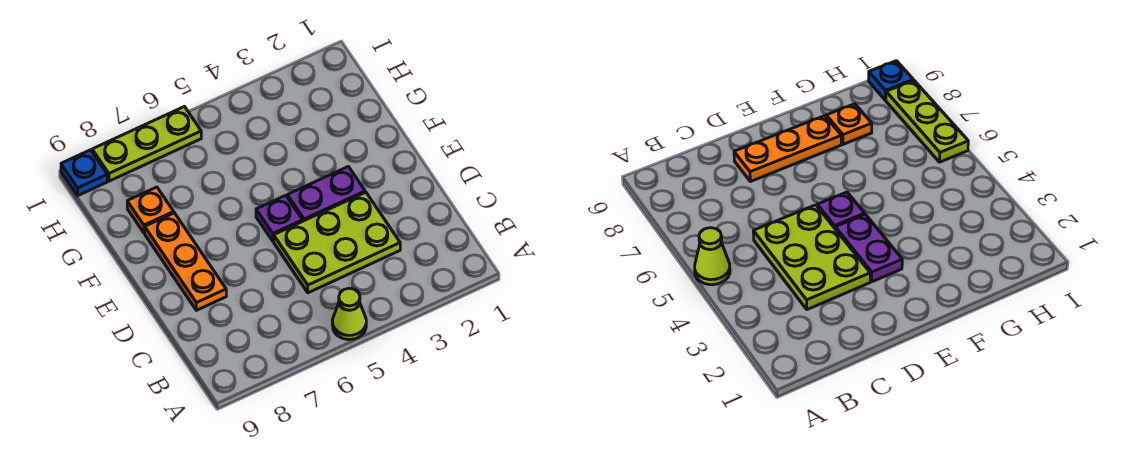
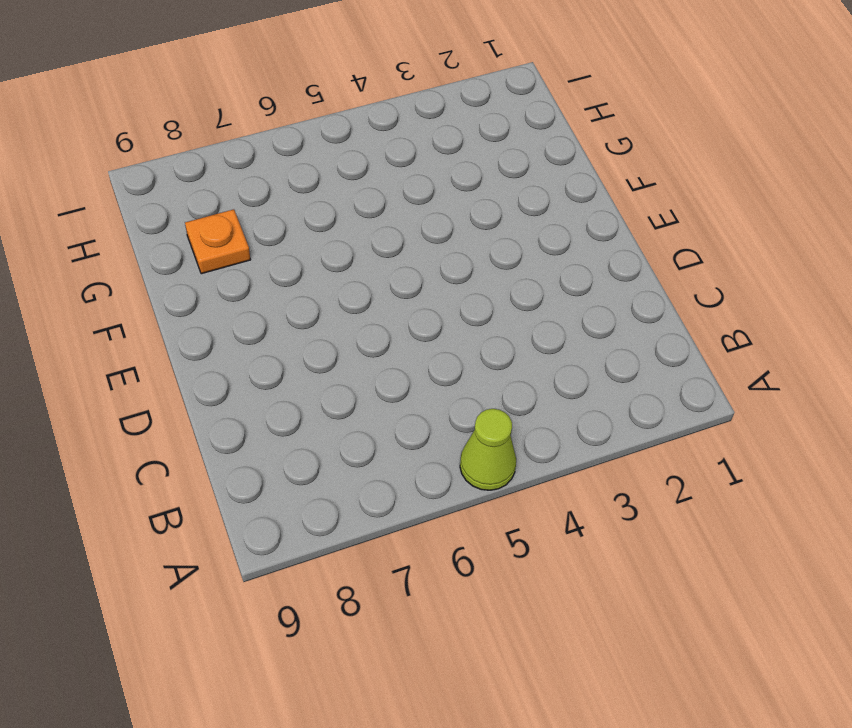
none -> lime plate C3:D5 level 1
none -> orange plate D8:F8 level 1

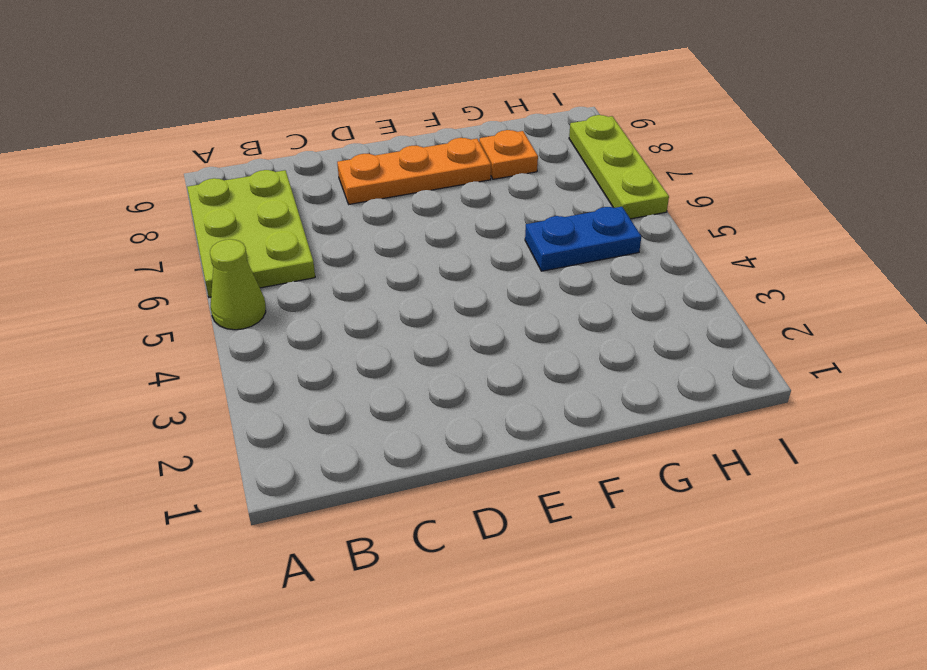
lime plate A6:B8 level 1 -> lime plate C3:D5 level 1
blue plate G5:H5 level 1 -> none
none -> purple plate E3:E4 level 1
none -> purple plate E5 level 1

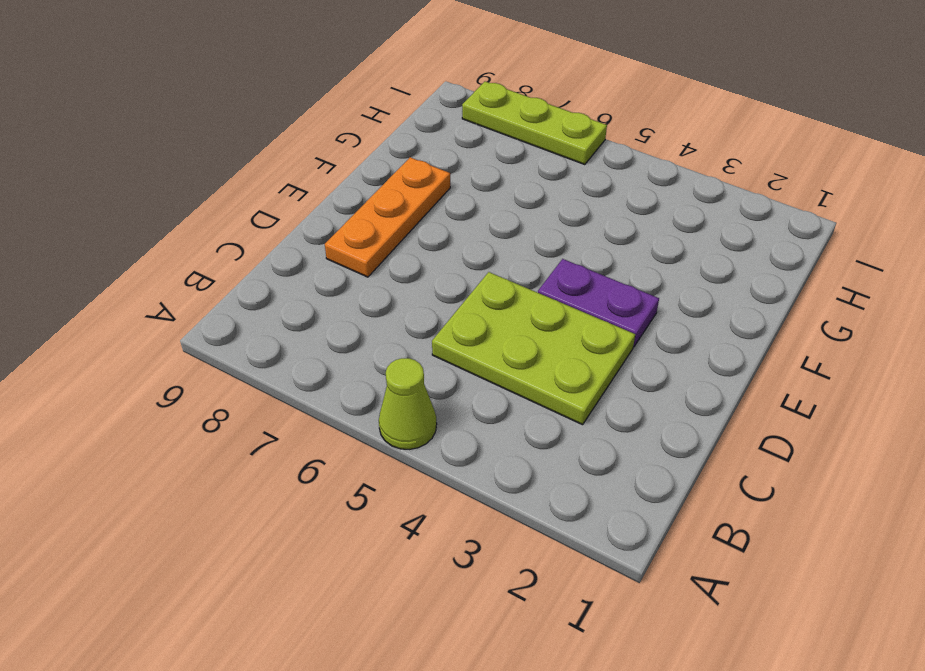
none -> purple plate E5 level 1
none -> orange plate G8 level 1

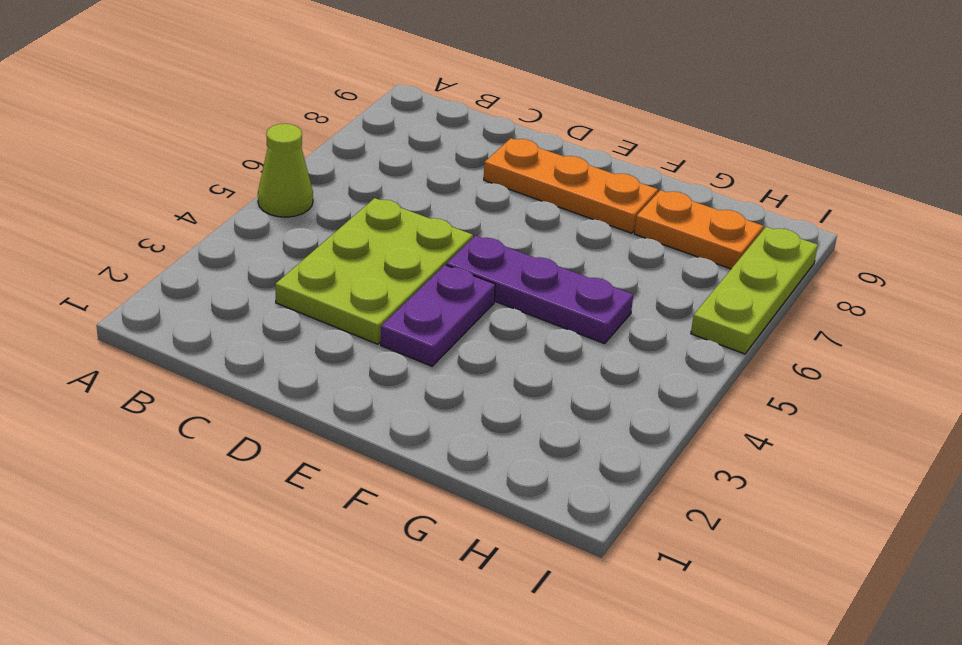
purple plate E5:G5 level 1 -> purple plate E5 level 1
orange plate G8:H8 level 1 -> orange plate G8 level 1
none -> blue plate I9 level 1

